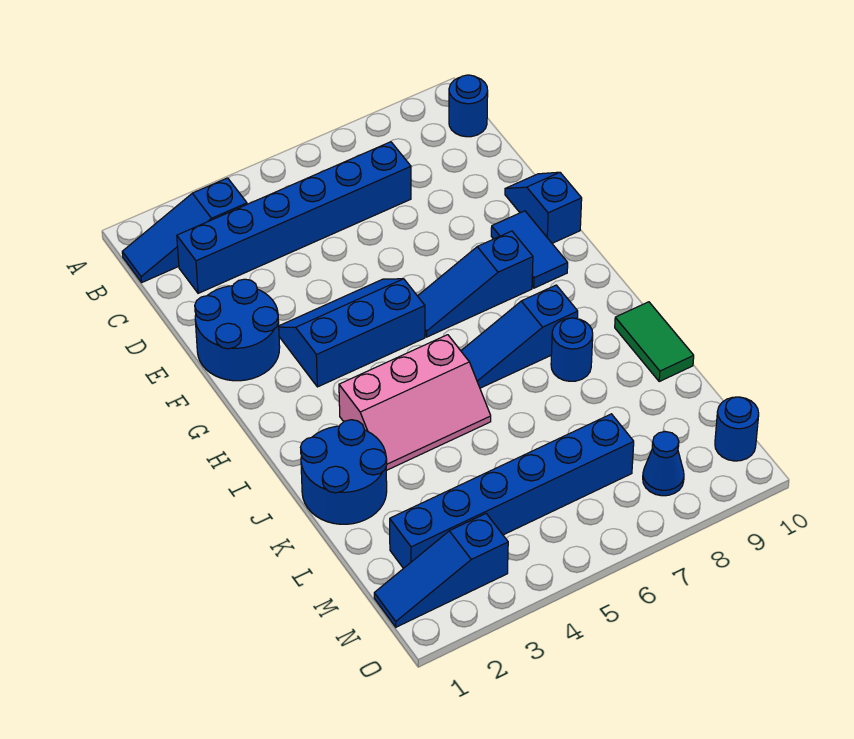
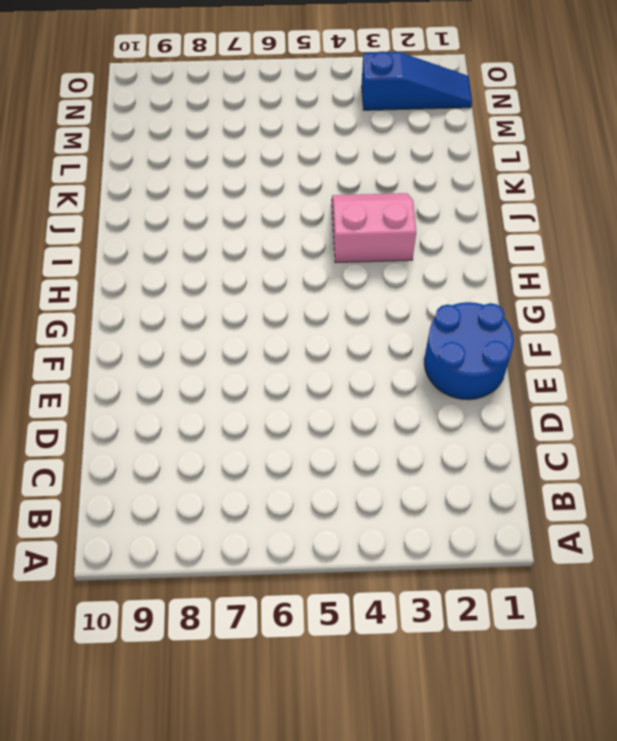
pink slope I3:J4 level 1 top I -> pink slope I3:J5 level 1 top I
none -> blue slope B1:B3 level 1 top 3
none -> blue round brick B10 level 1
none -> blue brick C2:C7 level 1

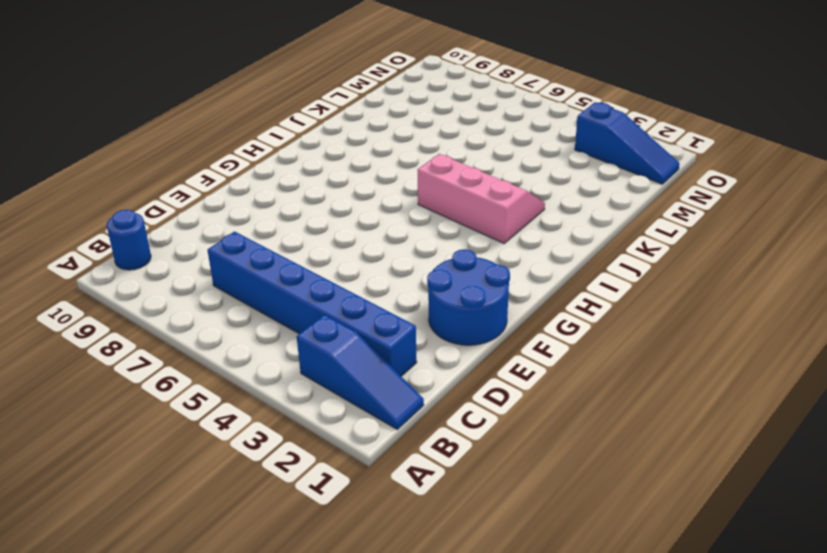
none -> blue slope E10:F10 level 1 top F
none -> blue slope F3:G5 level 1 top G
none -> blue tile F9:G9 level 1

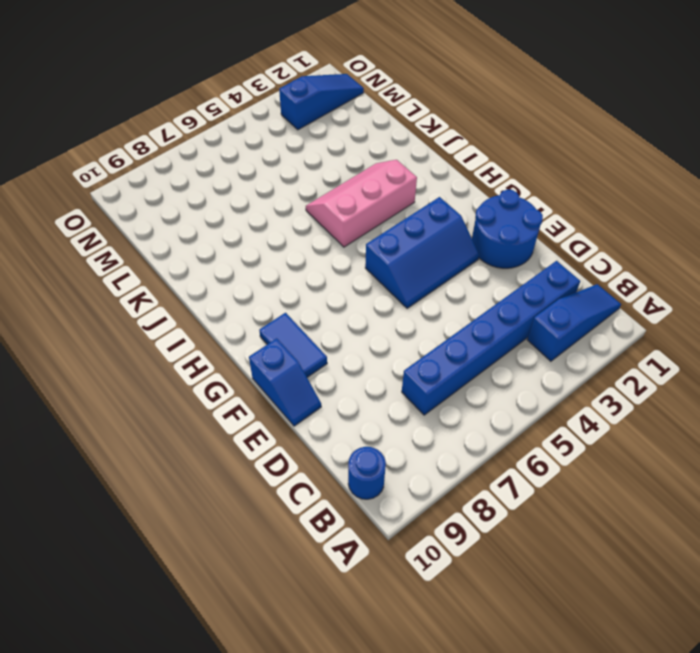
none -> blue slope G6:G8 level 1 top 8
none -> blue slope I6:I8 level 1 top 8
none -> blue round brick J1:K2 level 1

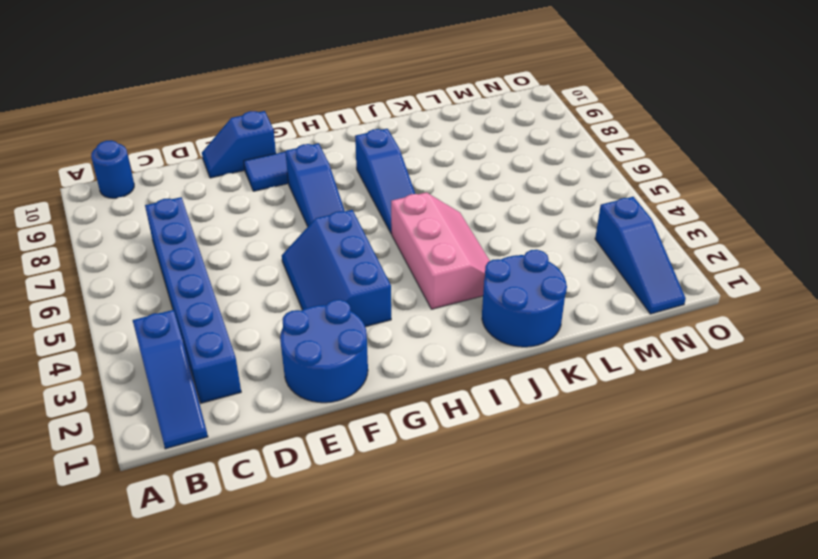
none -> blue round brick J8 level 1
none -> green tile J10:K10 level 1
none -> blue brick M2:M7 level 1

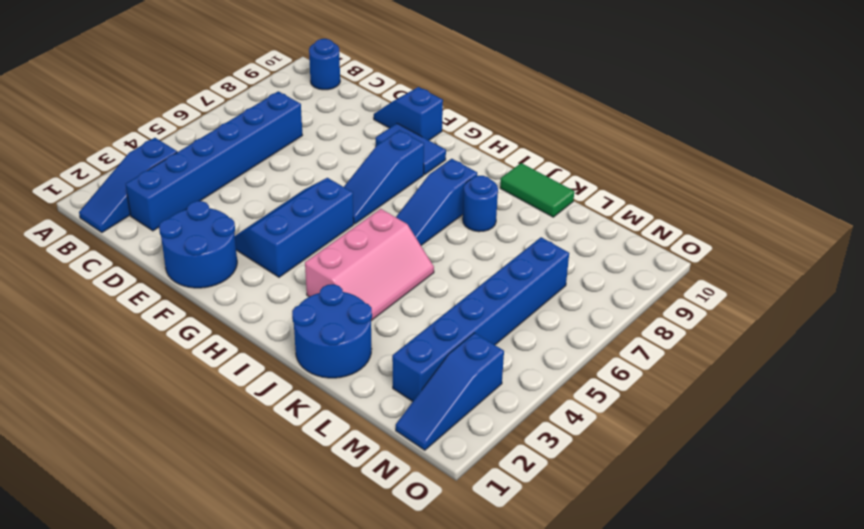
none -> blue cone N8 level 1
none -> blue round brick N10 level 1

